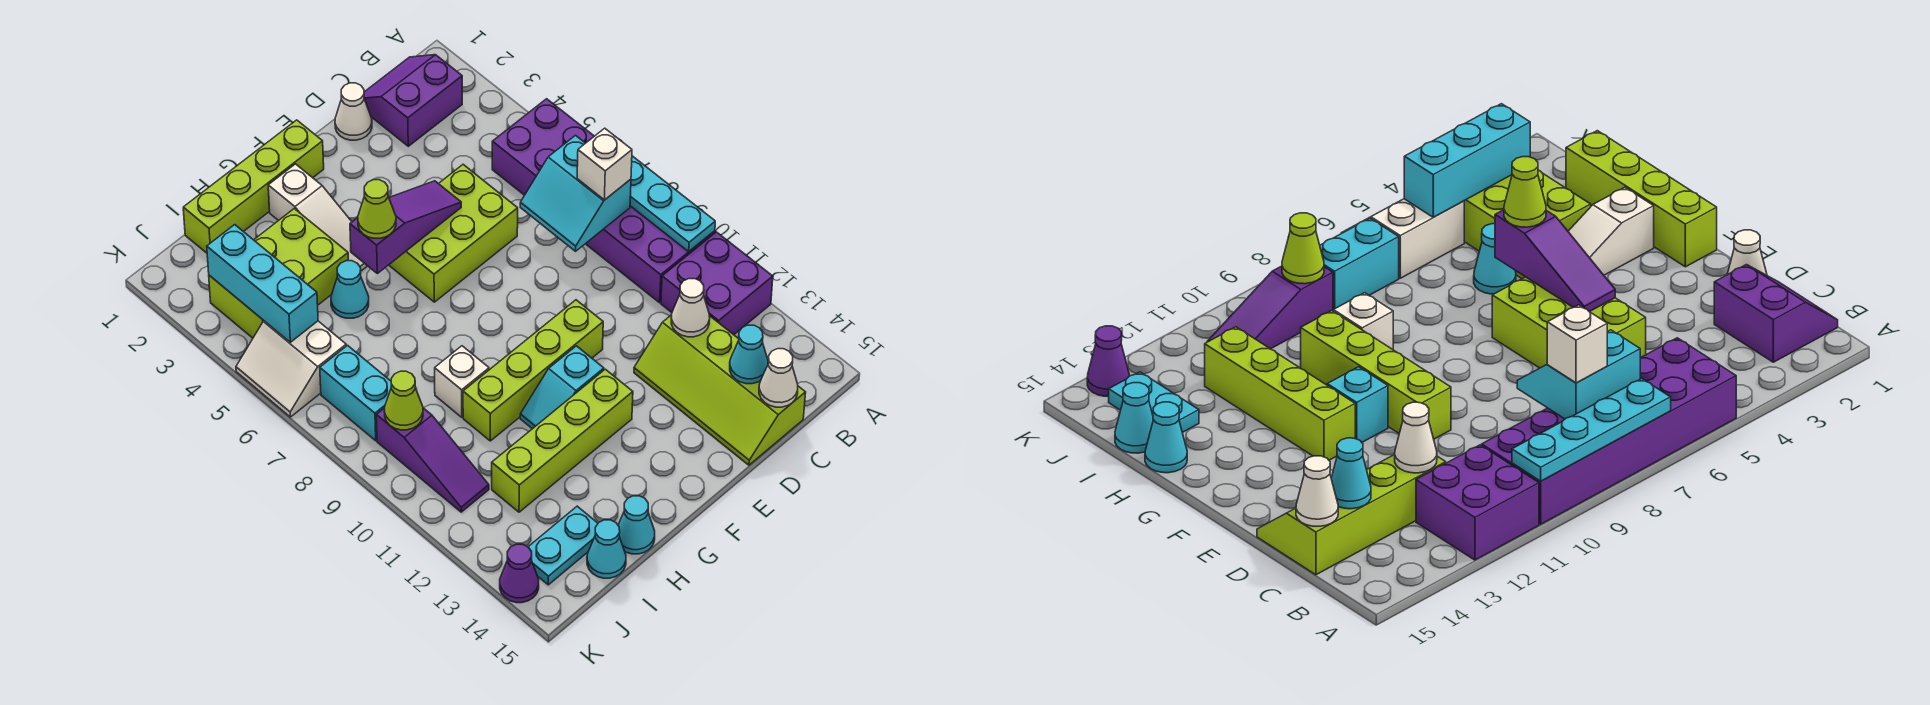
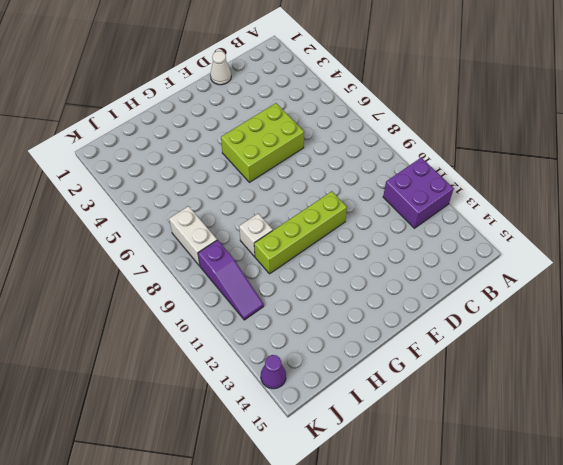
white brick J7:J8 level 1 -> cyan brick J7:J8 level 1
none -> purple brick A5:B10 level 1
none -> purple slope B1:C2 level 1 top 2
none -> lime slope C12:D15 level 1 top C
none -> lime brick F1:I1 level 1

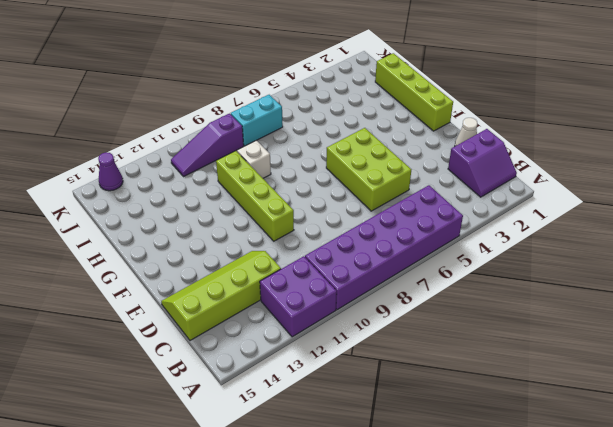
purple slope B1:C2 level 1 top C -> purple slope B1:C2 level 1 top 2
none -> cyan slope F11:G11 level 1 top F
none -> lime brick F12:I12 level 1
none -> white slope G2:G4 level 1 top 2
none -> lime brick H3:J4 level 1

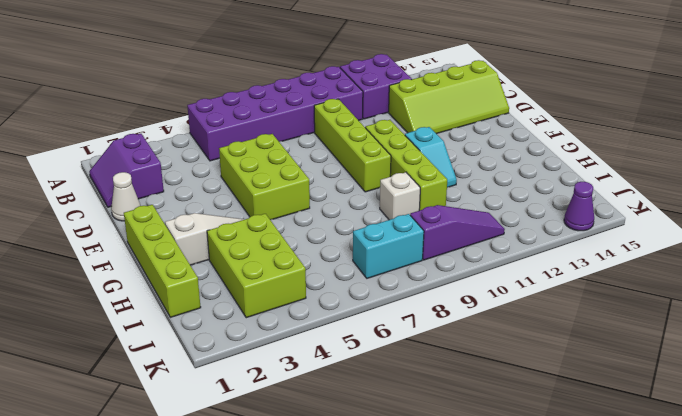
lime brick C9:F9 level 1 -> lime brick F12:I12 level 1
none -> cyan cone H5 level 1
none -> cyan cone H15 level 1
none -> cyan plate I14:J14 level 1
none -> cyan cone I15 level 1

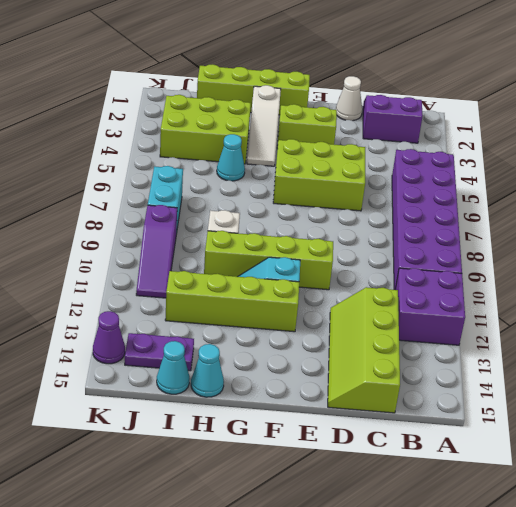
lime brick E3:F3 level 1 -> none
purple plate I14:J14 level 1 -> cyan plate I14:J14 level 1
none -> white slope J5:K6 level 1 top J
none -> cyan plate A7:A10 level 2
none -> cyan slope B7:C8 level 2 top B
none -> white cone C12 level 2

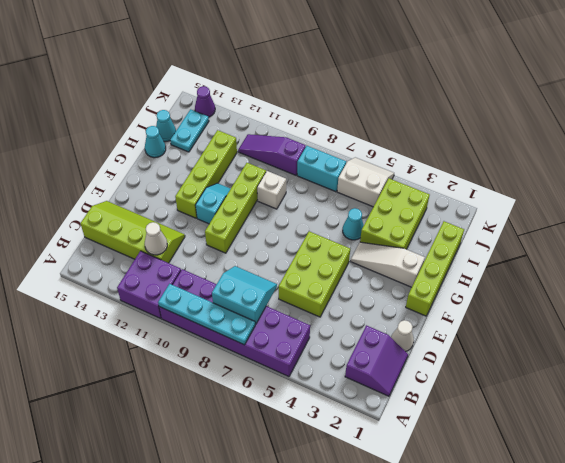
none -> cyan cone C14 level 2
none -> white cone C15 level 2
none -> purple slope E5:G5 level 2 top G
none -> cyan brick J3:J5 level 2

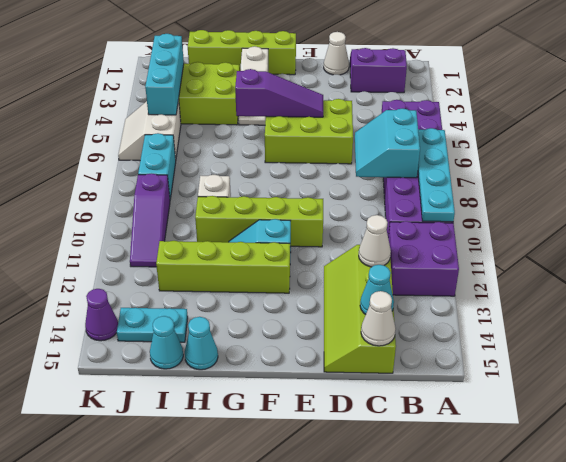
none -> cyan cone H5 level 1
none -> lime cone J9 level 2
none -> white brick B8 level 3
none -> lime cone G5 level 3

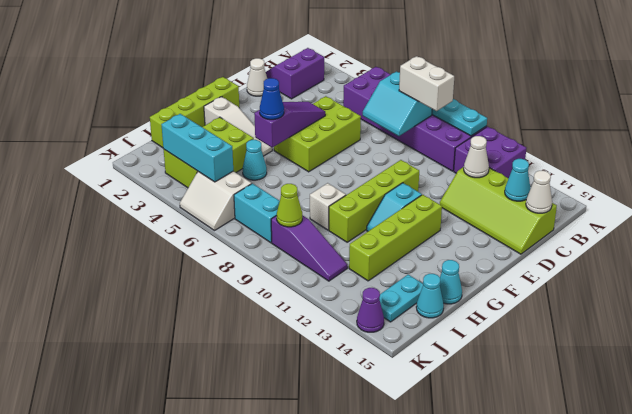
white brick B8:B9 level 3 -> white brick B8 level 3
blue cone G5 level 3 -> lime cone G5 level 3

